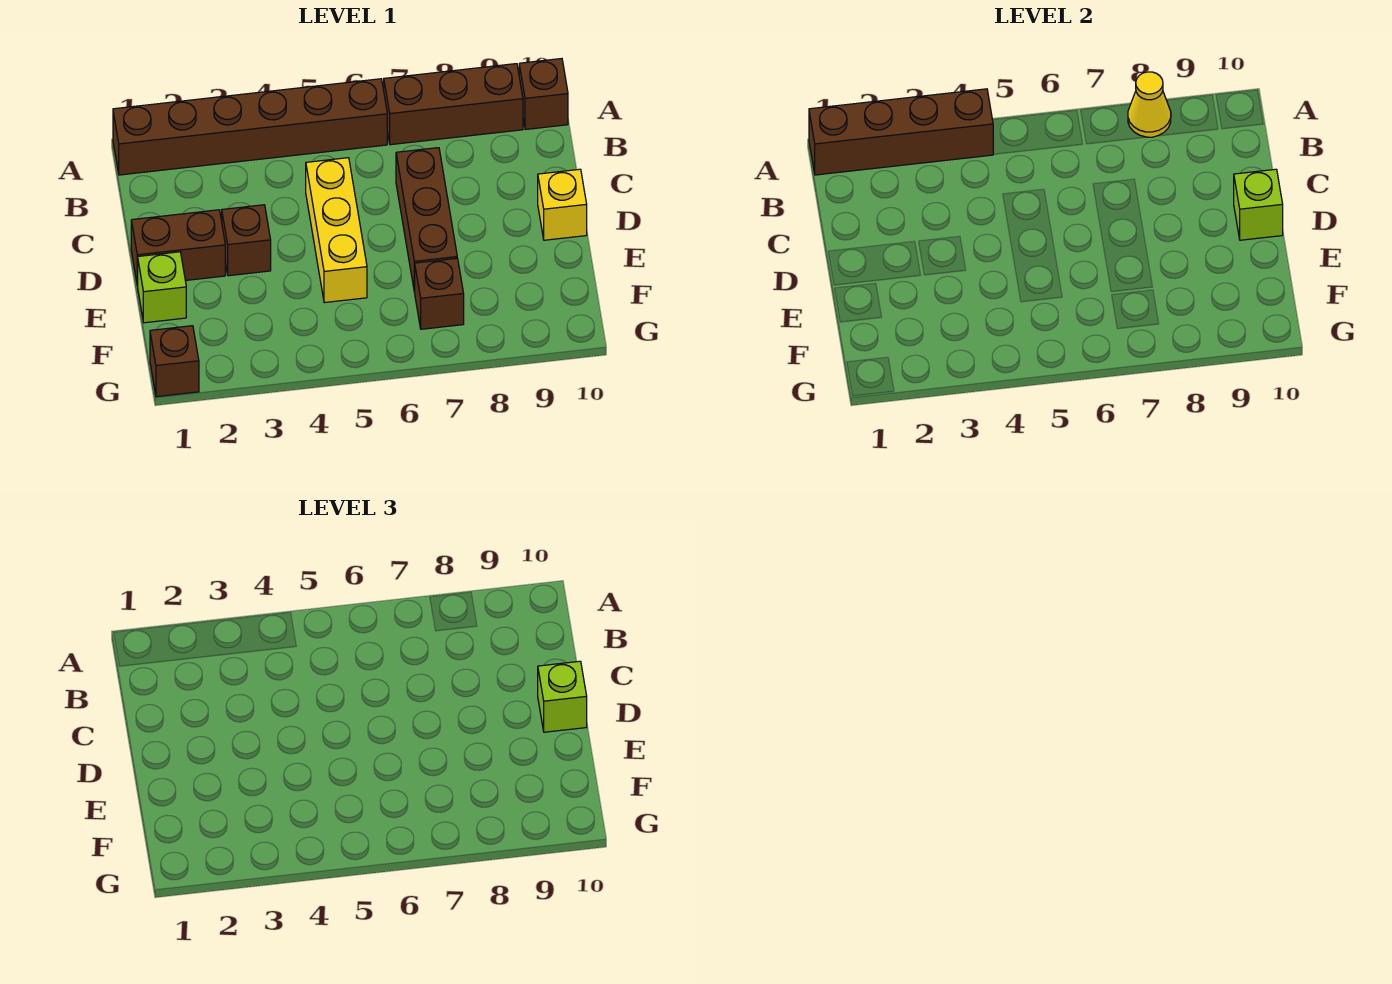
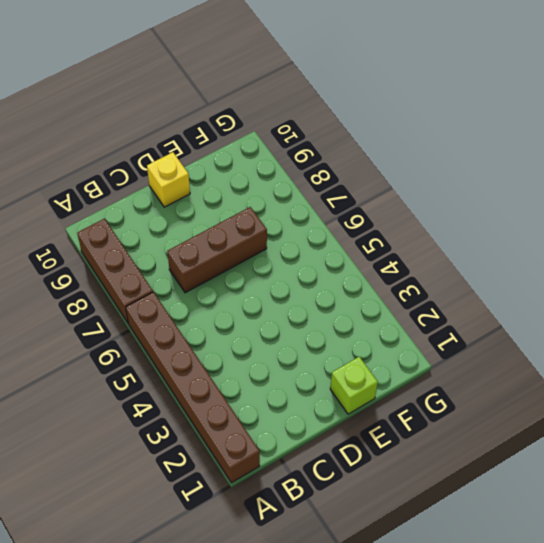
none -> brown brick A10 level 1
none -> yellow brick C5:E5 level 1
none -> brown brick D1:D2 level 1

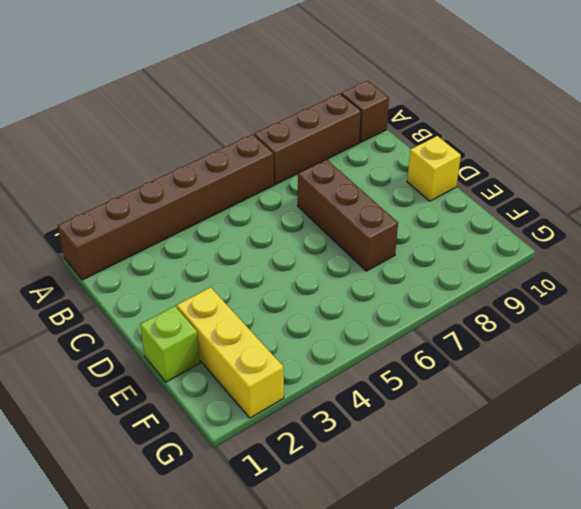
yellow brick E2:G2 level 1 -> yellow brick C5:E5 level 1
none -> brown brick D1:D2 level 1
none -> brown brick D3 level 1
none -> brown brick F7 level 1

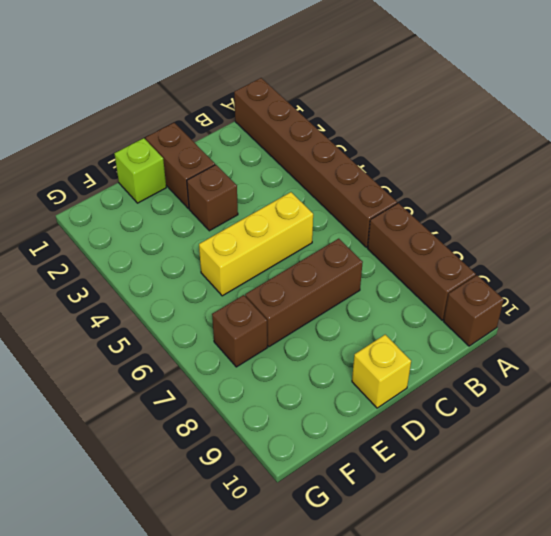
none -> brown brick G1 level 1
none -> brown brick A1:A4 level 2
none -> yellow cone A8 level 2

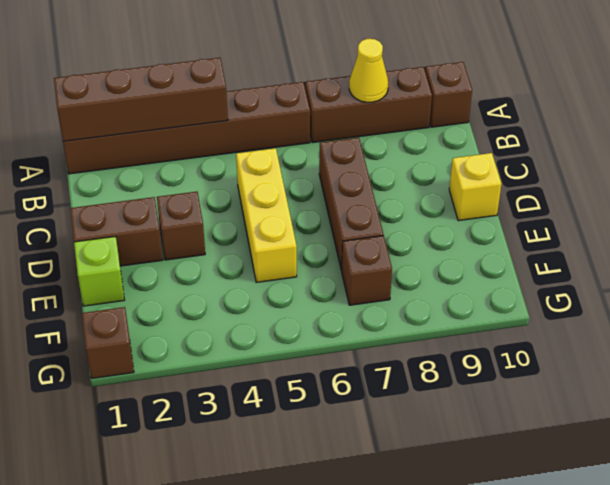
none -> lime brick D10 level 2
none -> lime brick D10 level 3

